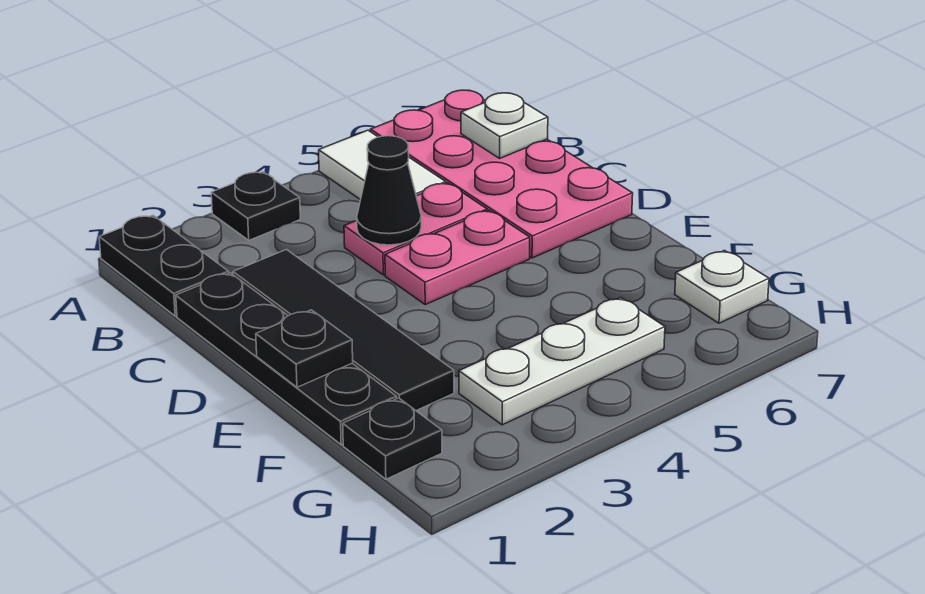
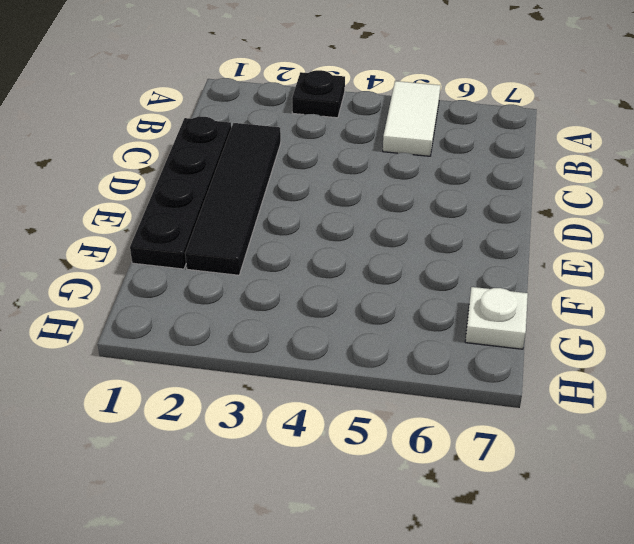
none -> black plate A1:B1 level 1
none -> pink plate A6:D7 level 1
none -> pink plate C4:C5 level 1

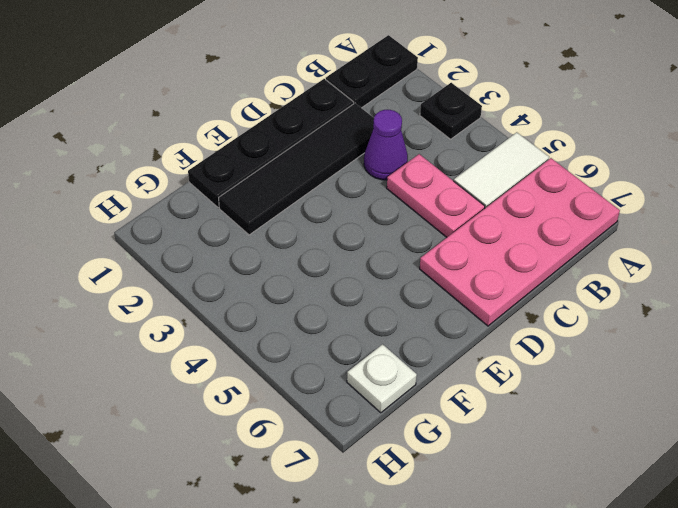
purple cone C3 level 1 -> none
none -> pink plate D4:D5 level 1
none -> black plate G1 level 1
none -> white plate G3:G5 level 1

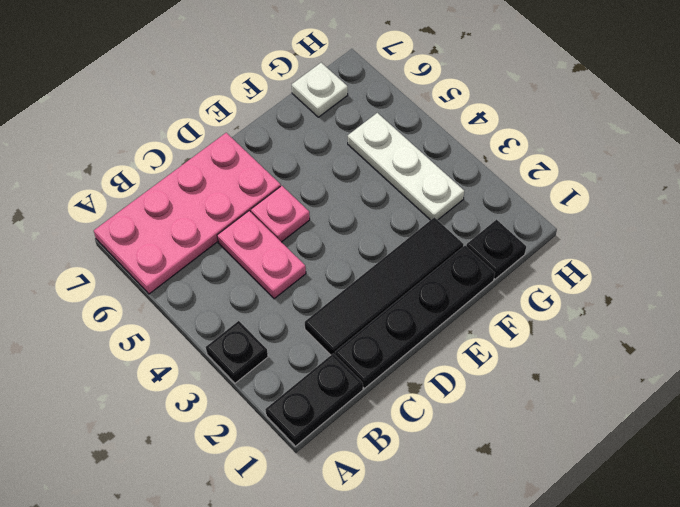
pink plate D5 level 1 -> pink plate D4:D5 level 1
none -> white tile A5:B5 level 1
none -> white plate B7 level 2
none -> black cone C4 level 2

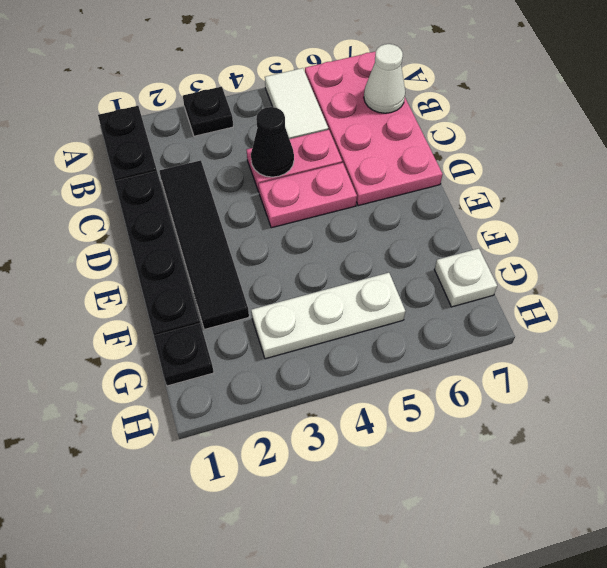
white cone B7 level 2 -> white plate B7 level 2
none -> black plate E1 level 2

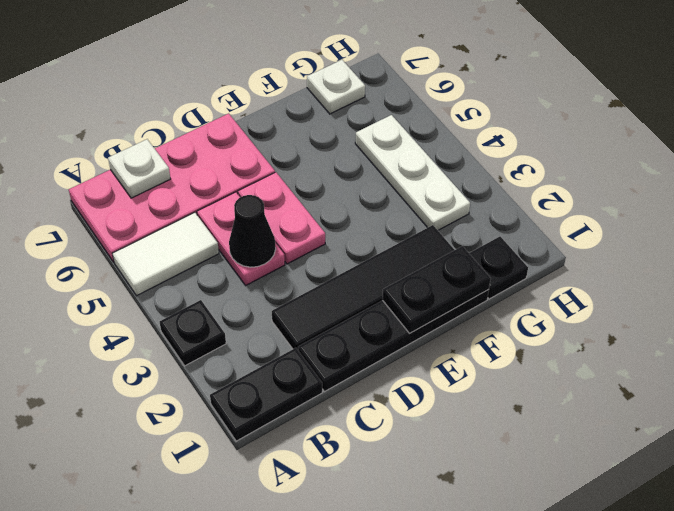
black plate E1:F1 level 2 -> black plate E1 level 2

